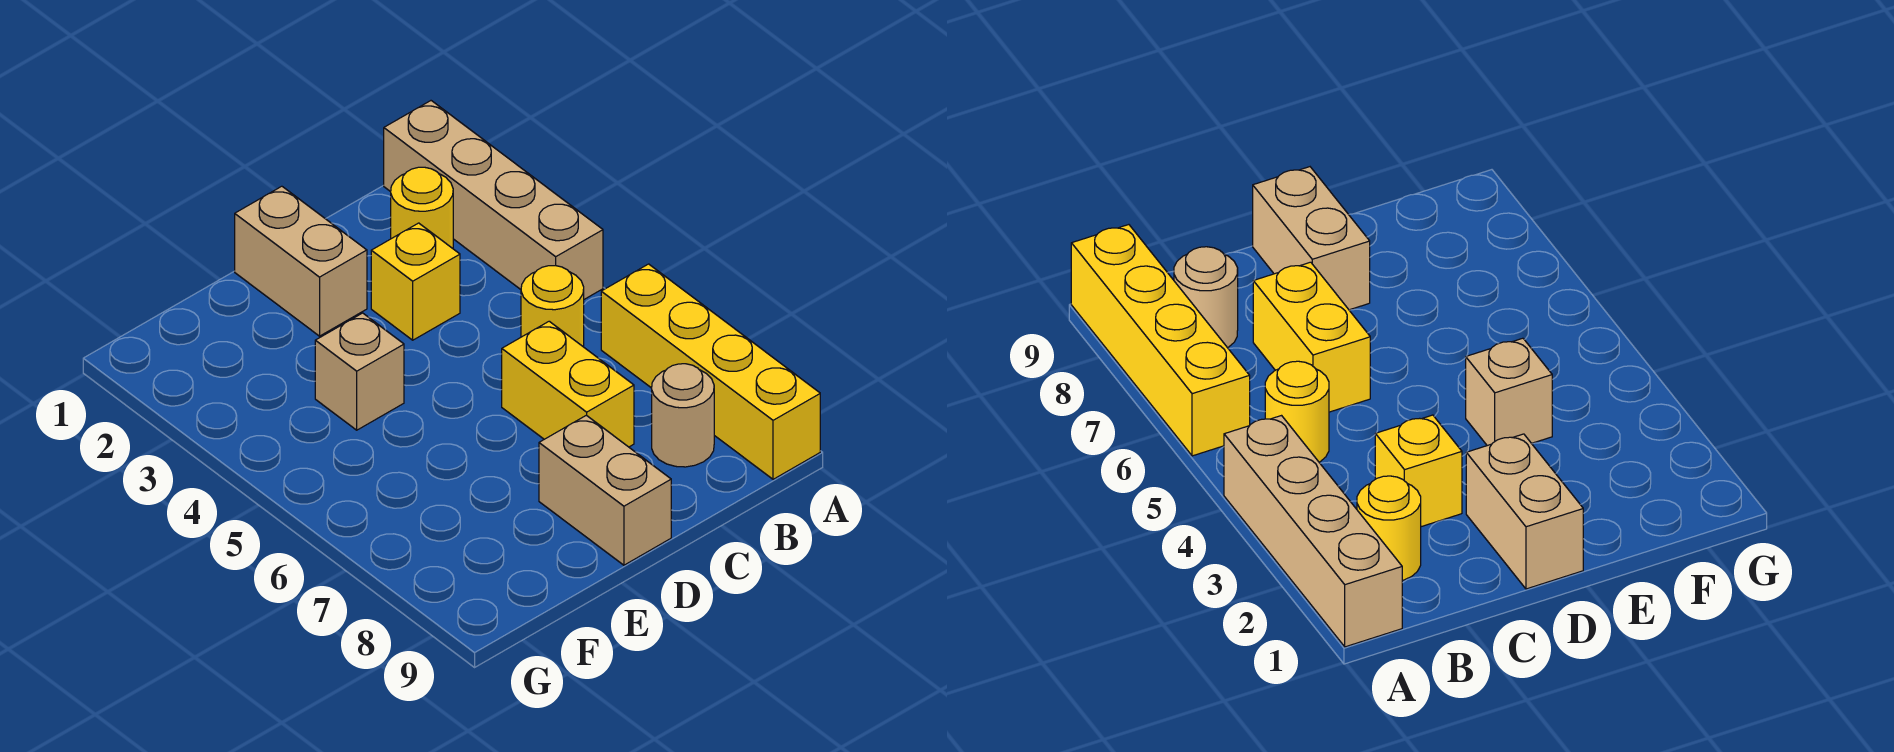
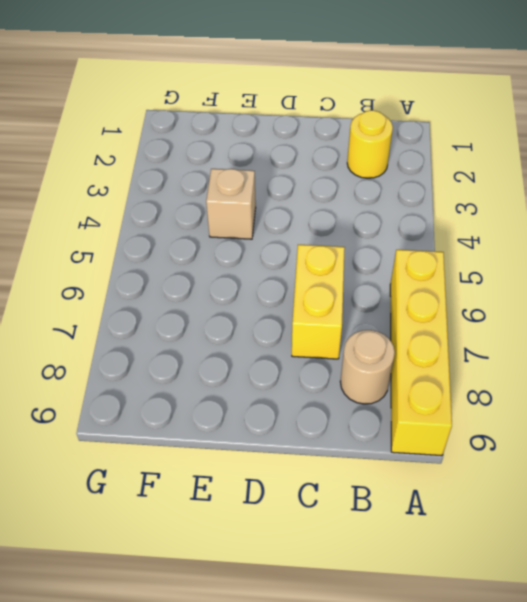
none -> tan brick A1:A4 level 1
none -> yellow round brick B5 level 1

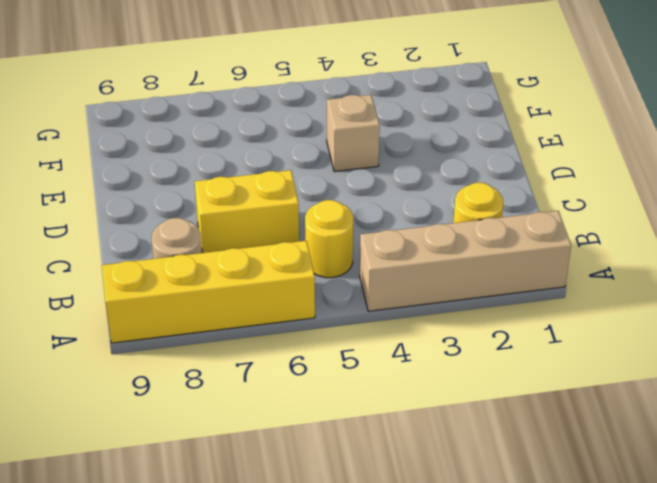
none -> yellow brick C3 level 1
none -> tan brick D1:D2 level 1

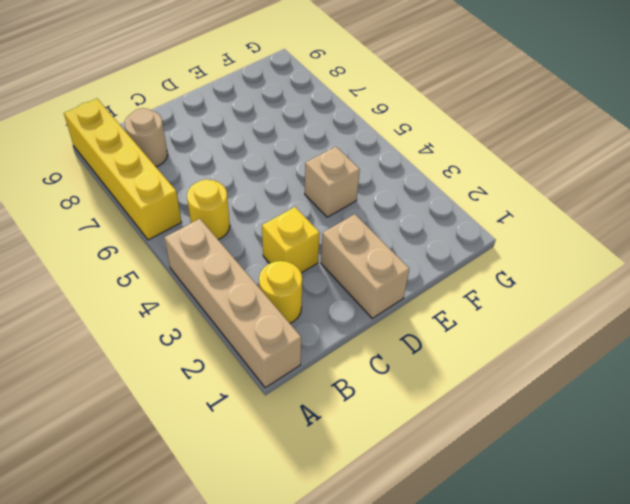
none -> yellow brick C6:C7 level 1
none -> tan brick D8:D9 level 1

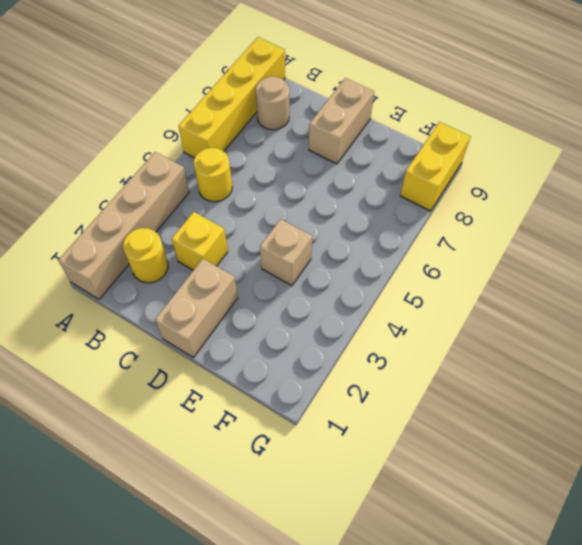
yellow brick G8:G9 level 1 -> yellow brick C6:C7 level 1

